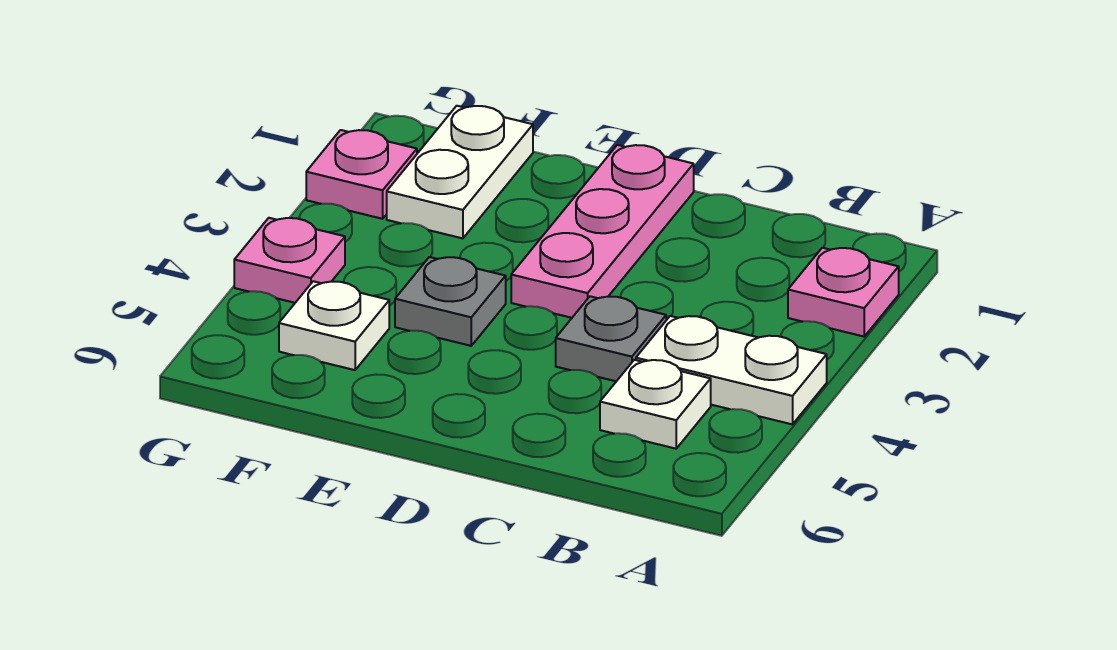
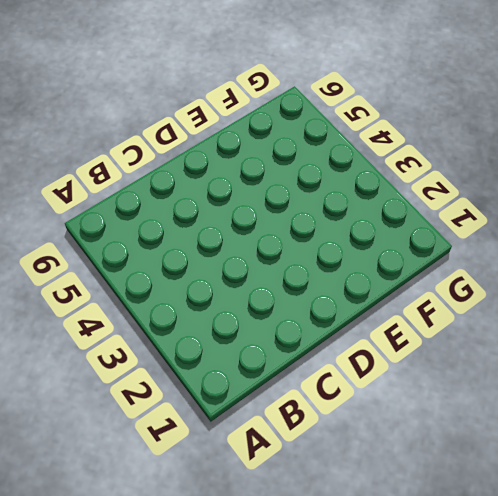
none -> pink plate A2 level 1
none -> white plate A4:B4 level 1

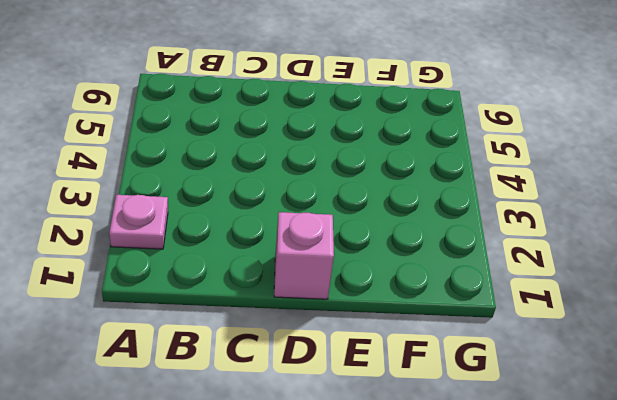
pink brick D1 level 1 -> pink plate D1:D3 level 1
none -> white plate A4:B4 level 1
none -> white plate B5 level 1

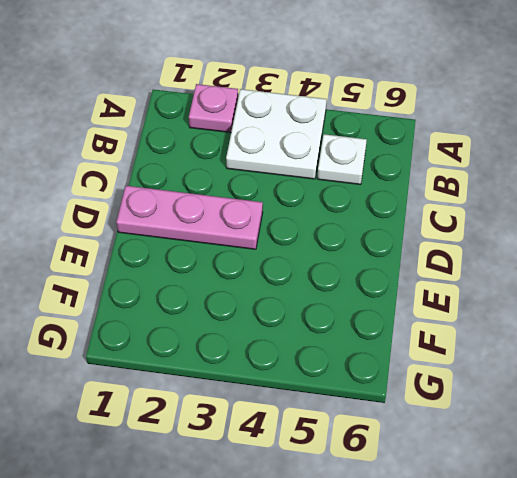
white plate A3:B4 level 1 -> white plate A4:B4 level 1
none -> grey plate C4 level 1
none -> grey plate E4 level 1

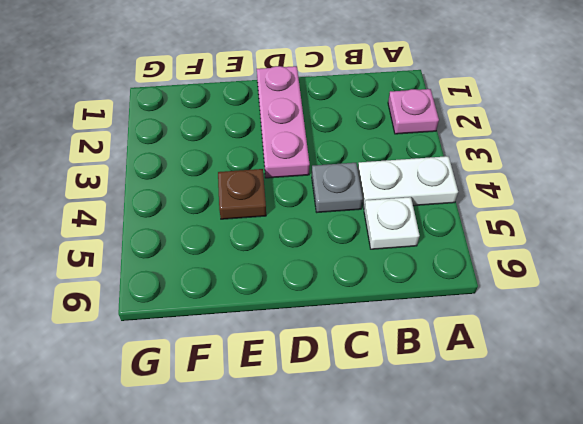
brown plate E4 level 1 -> grey plate E4 level 1
none -> white plate F1:F2 level 1
none -> white plate F5 level 1

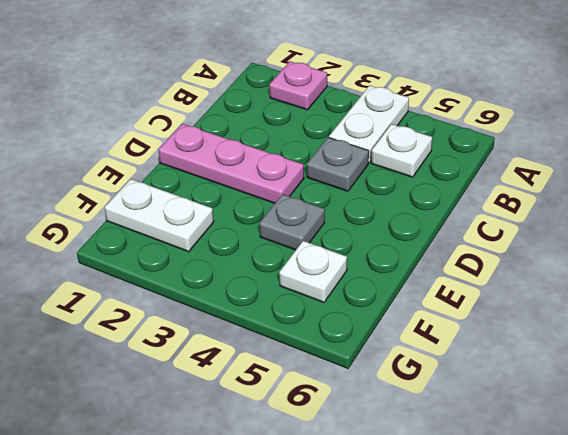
none -> pink plate G2 level 1
none -> pink plate G4 level 1

